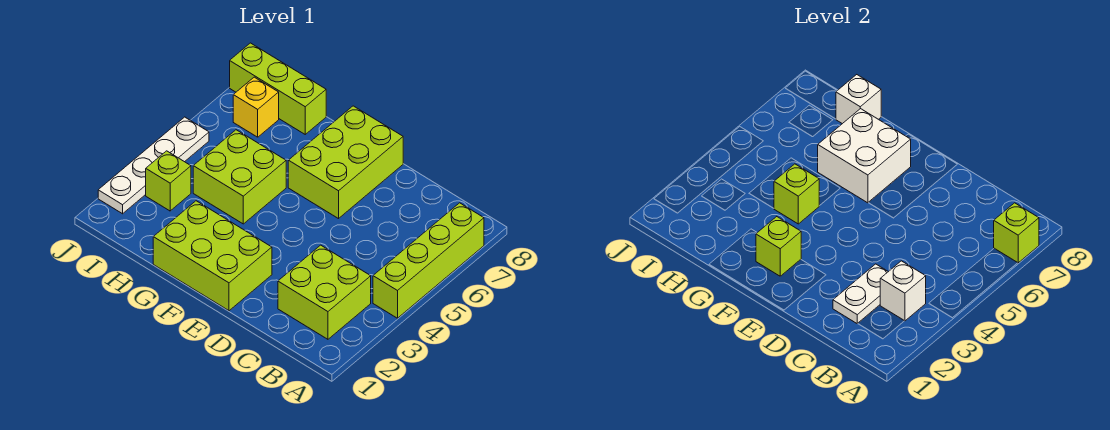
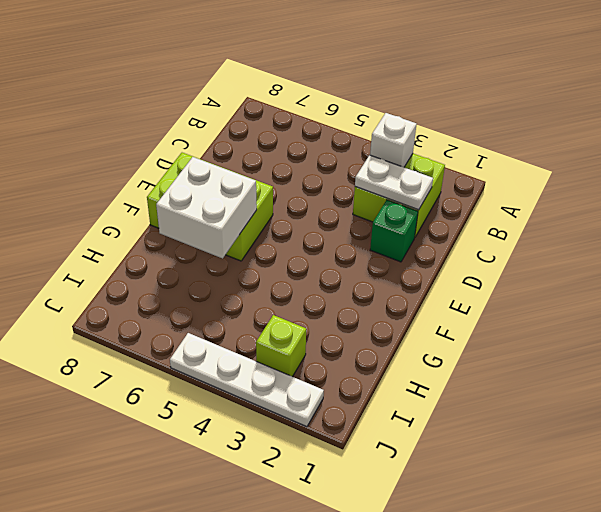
green brick D2 level 1 -> none
none -> lime brick A4:A7 level 1
none -> lime brick E1:G2 level 1
none -> lime brick G4:H5 level 1

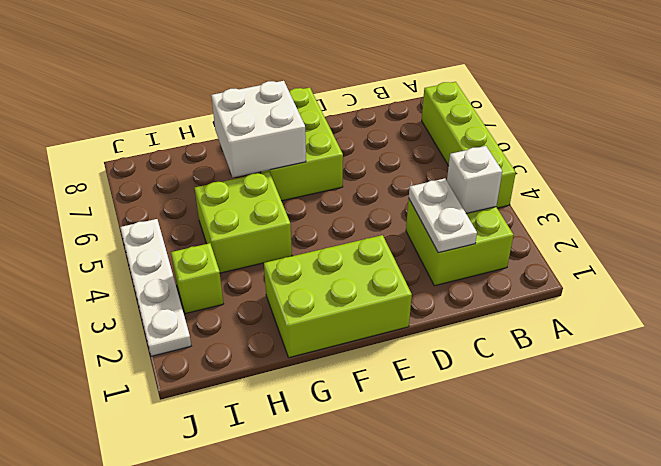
none -> lime brick H8:J8 level 1
none -> yellow brick I7 level 1
none -> lime brick A7 level 2

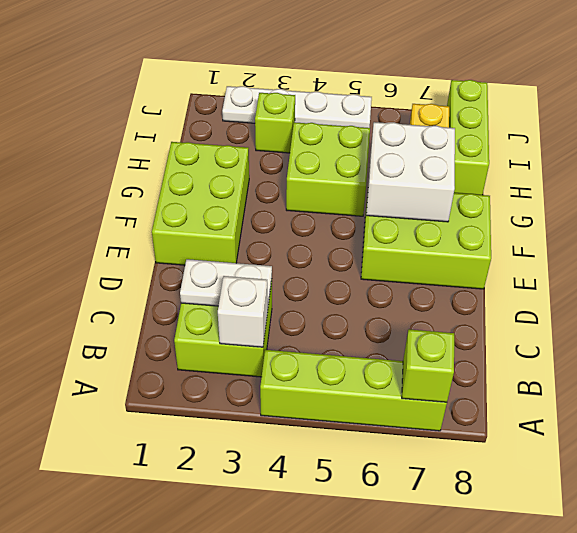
none -> lime brick F2 level 2
none -> lime brick G4 level 2
none -> white brick H8 level 2

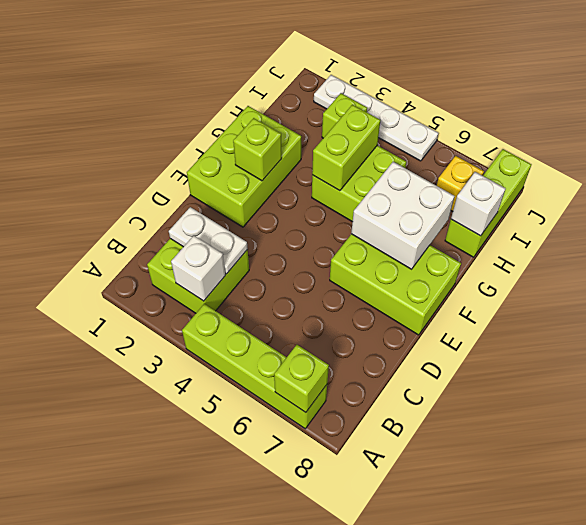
lime brick G4:H4 level 2 -> lime brick G4 level 2

